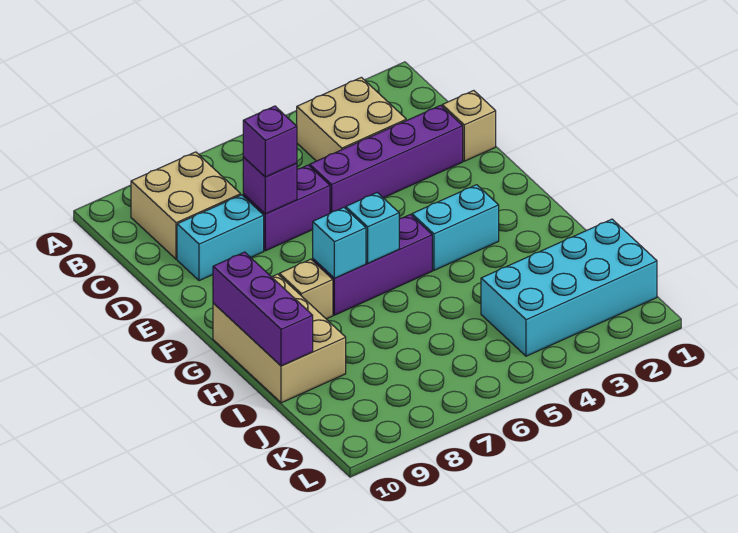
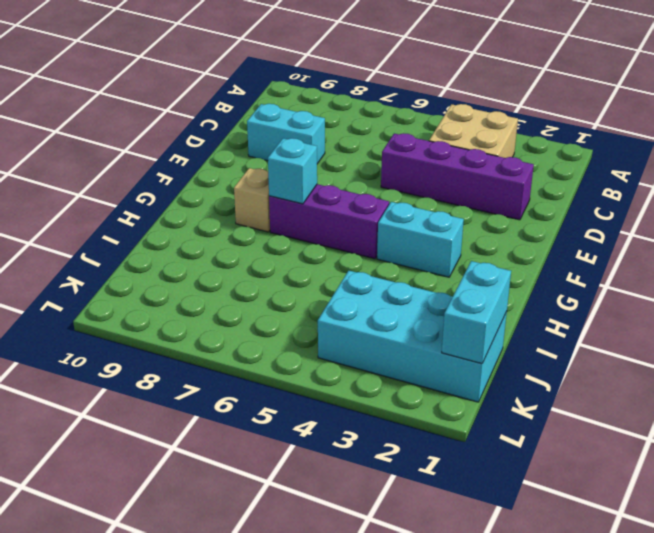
cyan brick J1:K1 level 2 -> none
none -> tan brick B8:C9 level 1
none -> tan brick D1 level 1
none -> purple brick D6:D7 level 1

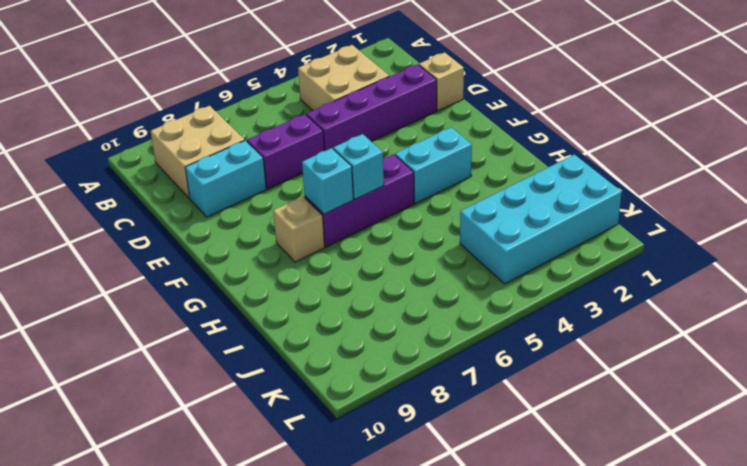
none -> tan brick G9:I10 level 1
none -> purple brick D7 level 2
none -> purple brick G10:I10 level 2

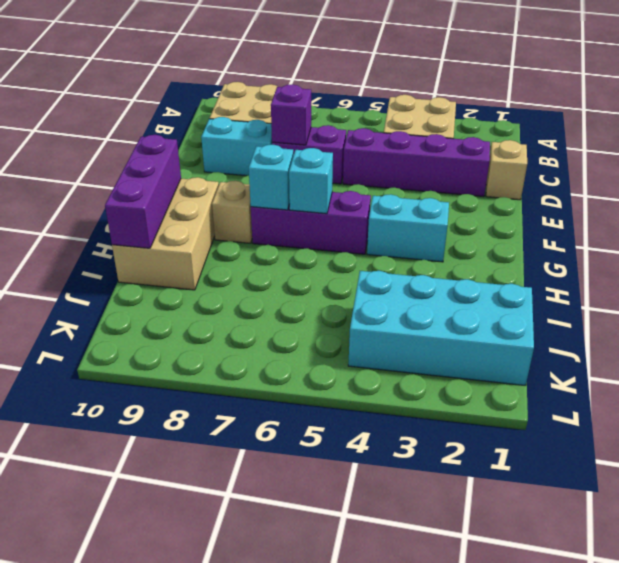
none -> purple brick D7 level 3

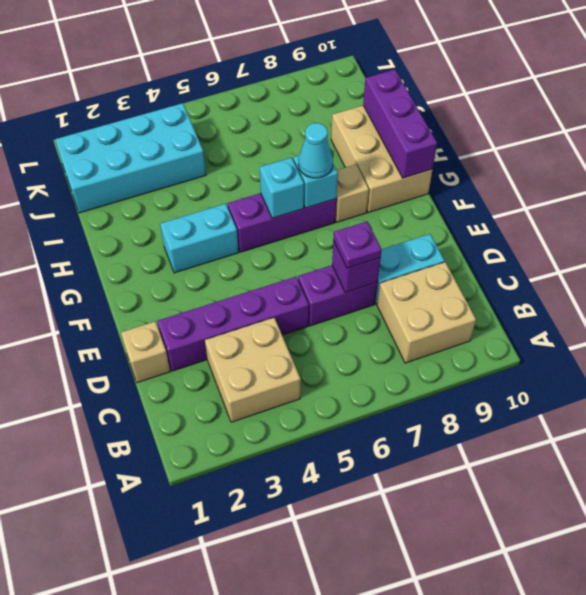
purple plate D7 level 3 -> purple brick D7 level 3
cyan cone G7 level 3 -> none

